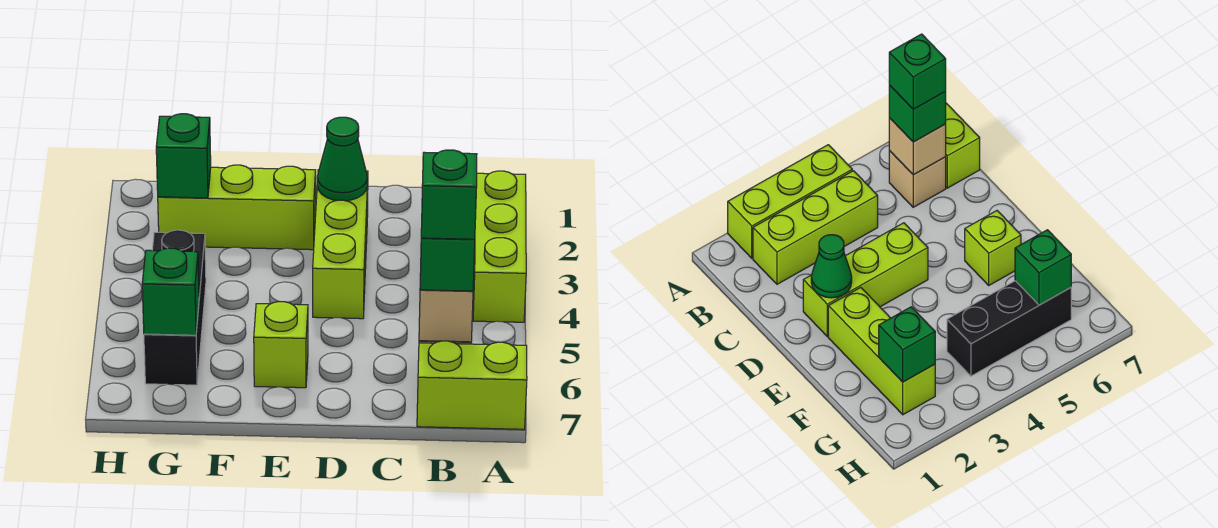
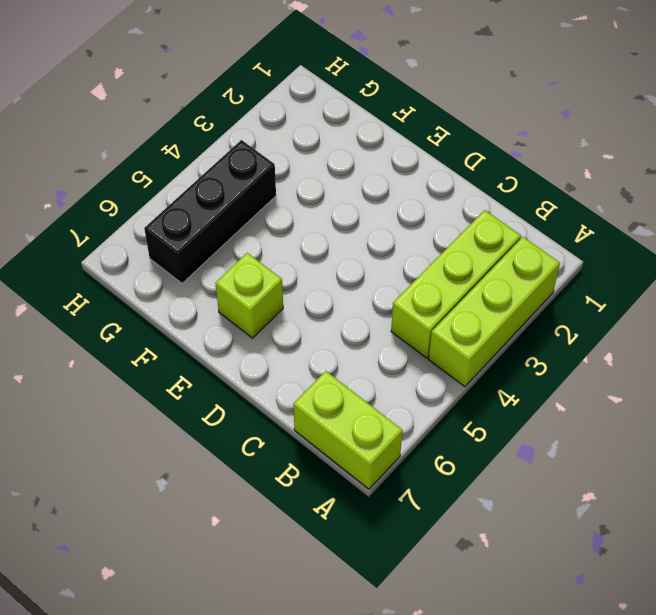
none -> tan brick B6 level 1
none -> lime brick D2:D4 level 1
none -> lime brick E2:G2 level 1

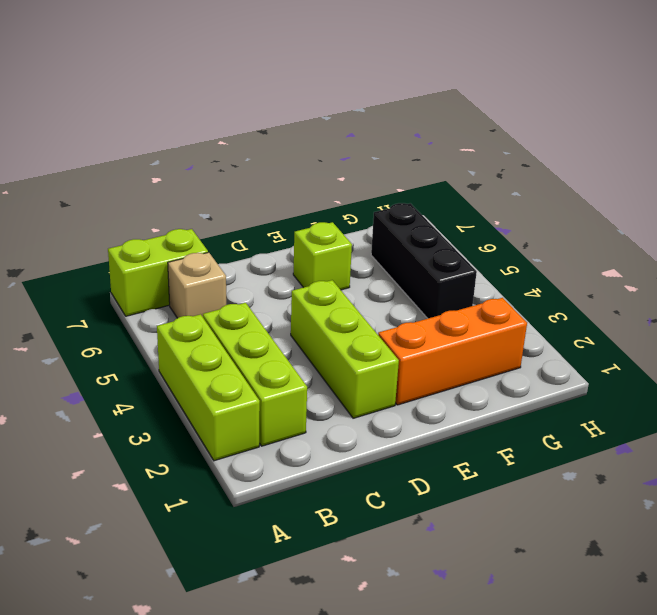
orange brick E2:G2 level 1 -> lime brick E2:G2 level 1
none -> tan brick B6 level 2
none -> green cone D2 level 2
none -> green brick G2 level 2

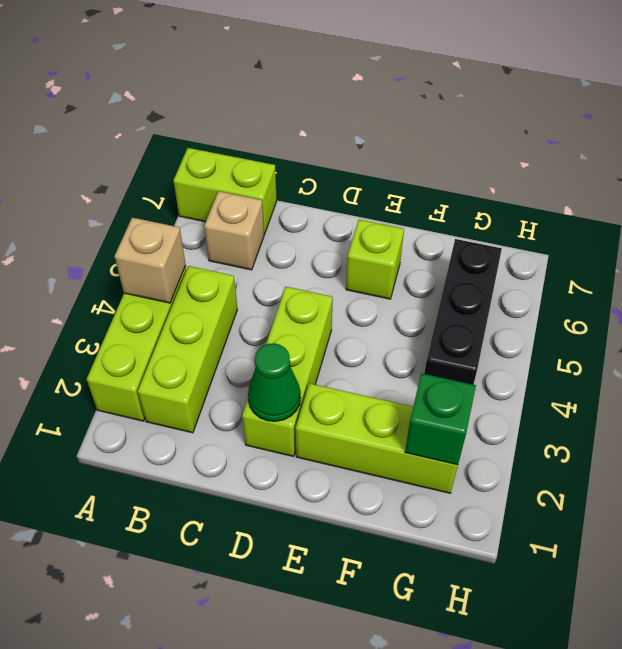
tan brick A4 level 2 -> tan brick B6 level 2
none -> green brick G6 level 2
none -> green brick B6 level 3
none -> green brick B6 level 4

